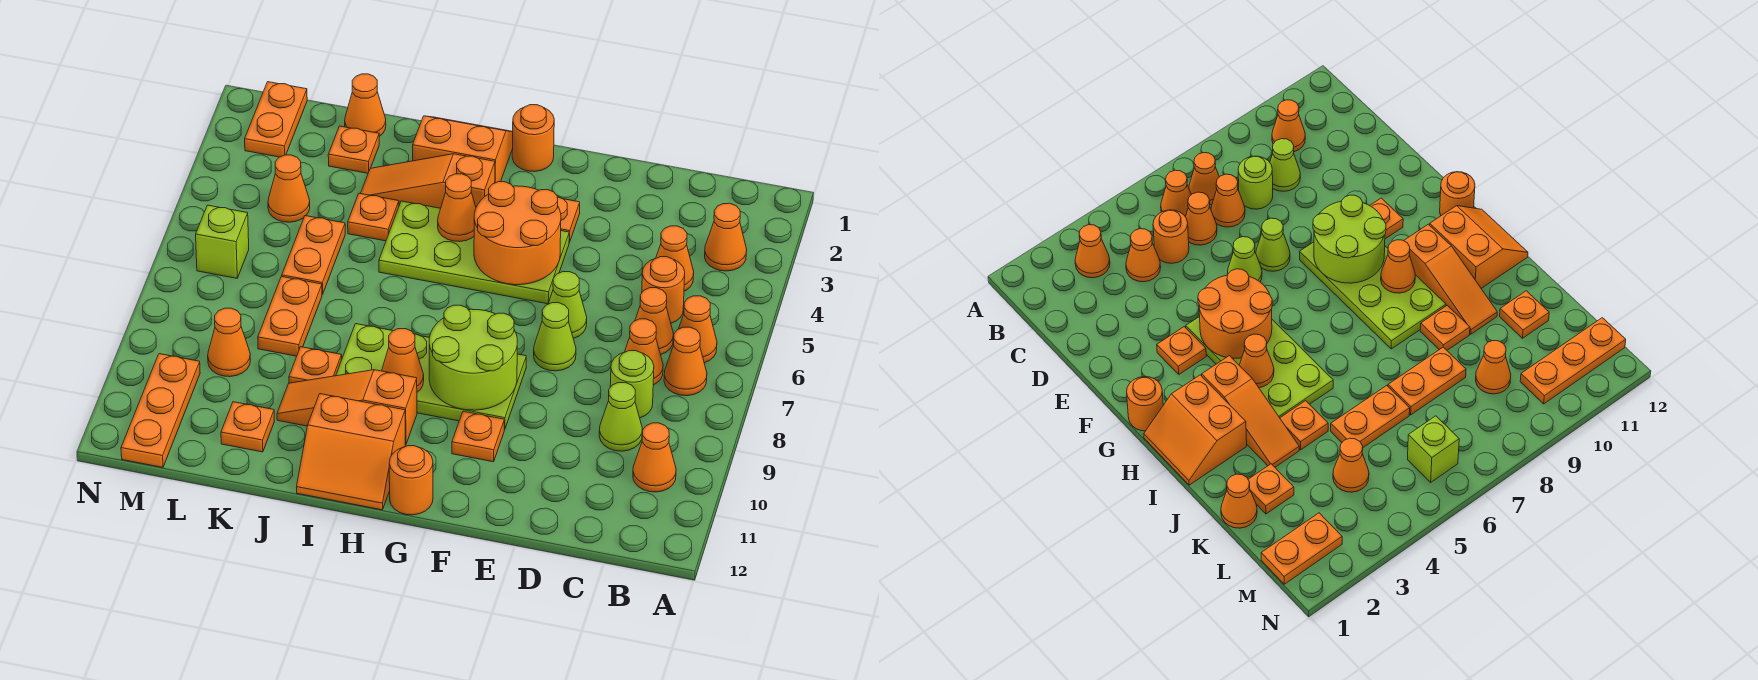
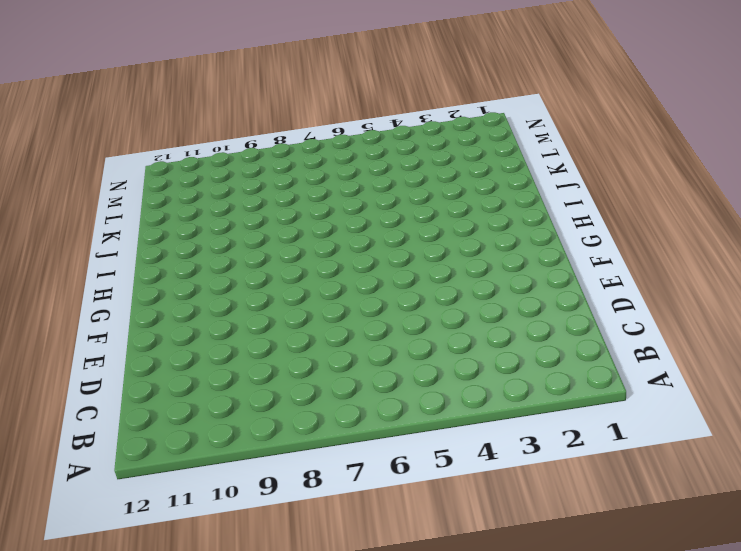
none -> orange cone B3 level 1
none -> orange cone B6 level 1
none -> orange cone B7 level 1
none -> orange cone B10 level 1

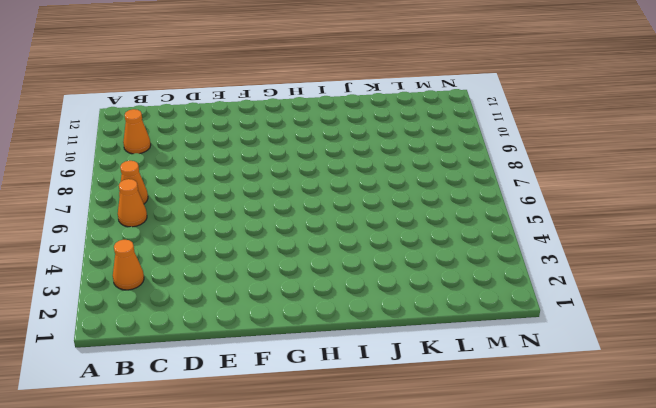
none -> orange cone C4 level 1
none -> orange round brick C5 level 1
none -> orange cone C6 level 1
none -> orange cone C7 level 1

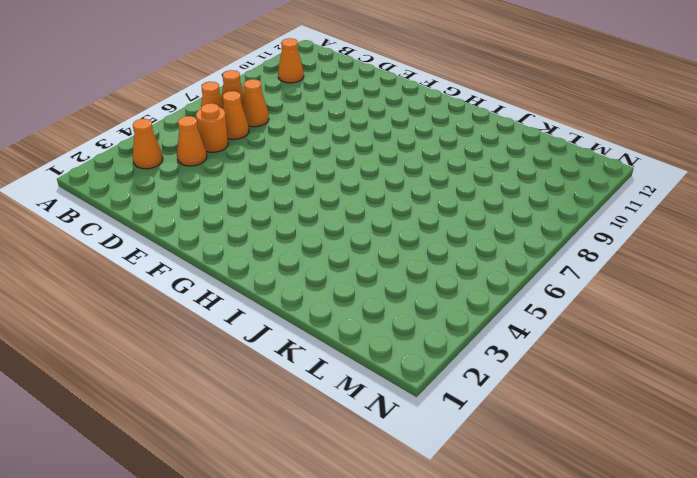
none -> lime round brick C8 level 1
none -> lime cone C9 level 1
none -> lime cone E6 level 1
none -> lime cone E7 level 1

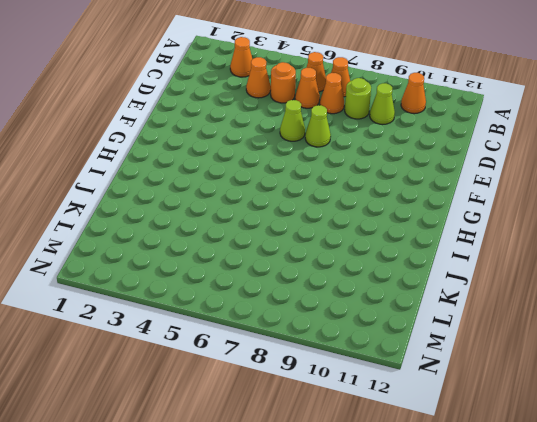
none -> orange plate F3 level 1
none -> lime plate F4:I5 level 1
none -> lime plate F8:I9 level 1
none -> orange plate F10 level 1

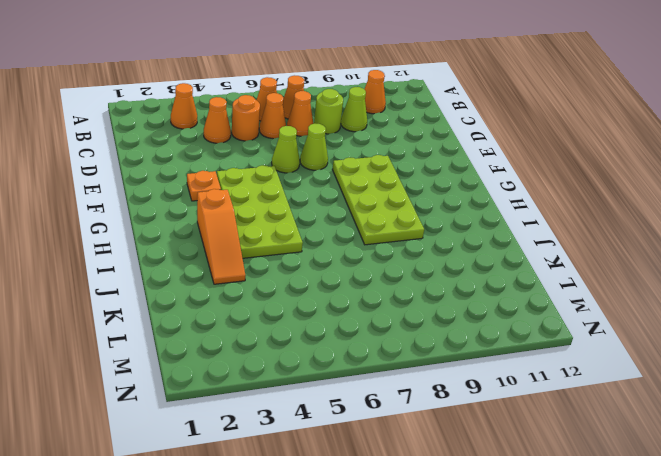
none -> orange plate F10 level 1
none -> orange round brick G1 level 1
none -> orange round brick G12 level 1
none -> orange slope H1:I2 level 1 top 2

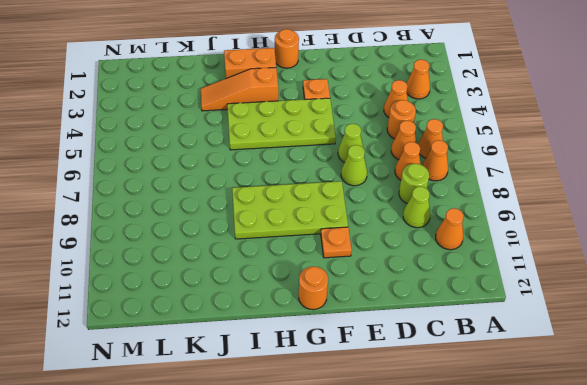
none -> orange slope H10:J10 level 1 top H
none -> orange slope H11:I12 level 1 top 11
none -> orange plate J4 level 1
none -> orange plate J9 level 1

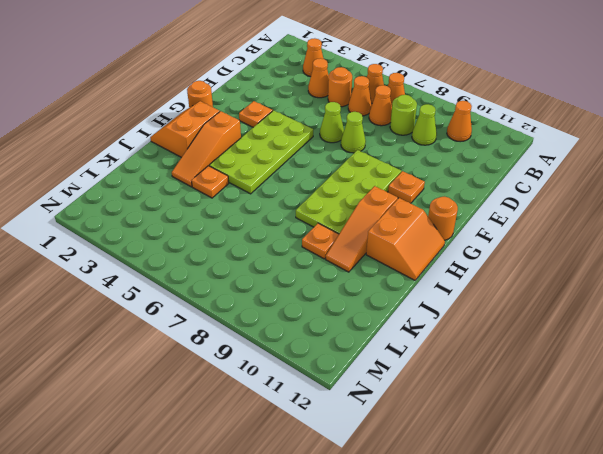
none -> orange cone K1 level 1
none -> orange plate K2 level 1
none -> orange plate K5:K6 level 1
none -> orange plate K7:K8 level 1

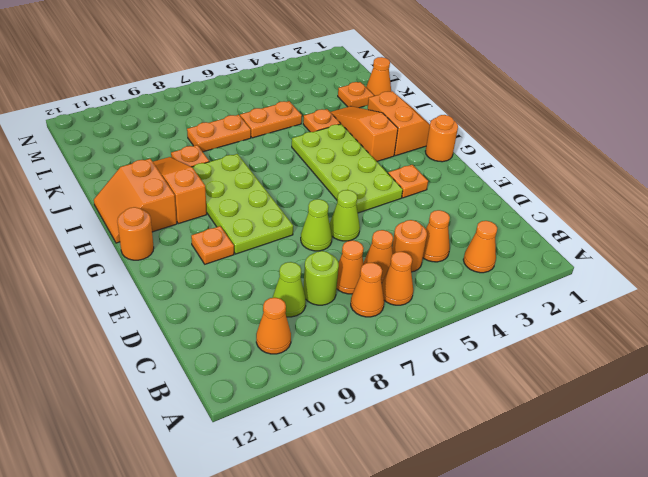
none -> orange plate K11 level 1
none -> orange cone L4 level 1
none -> orange cone L9 level 1
none -> orange plate M1:M2 level 1

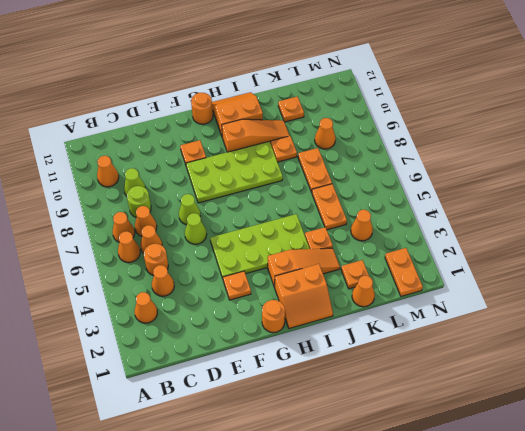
none -> lime brick M6 level 1
none -> orange plate M10:M12 level 1
none -> orange round brick F4:G5 level 2
none -> lime round brick F8:G9 level 2

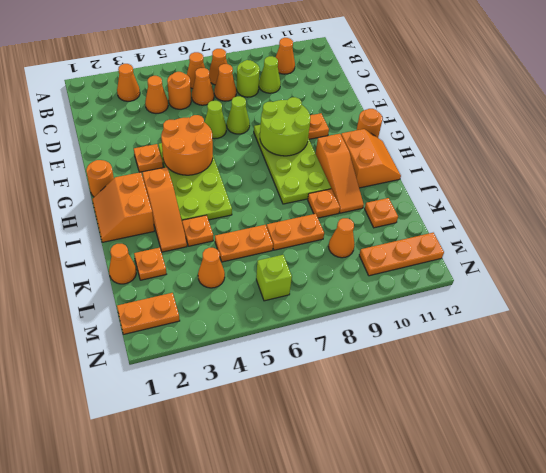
none -> orange cone H4 level 2
none -> orange cone H9 level 2

